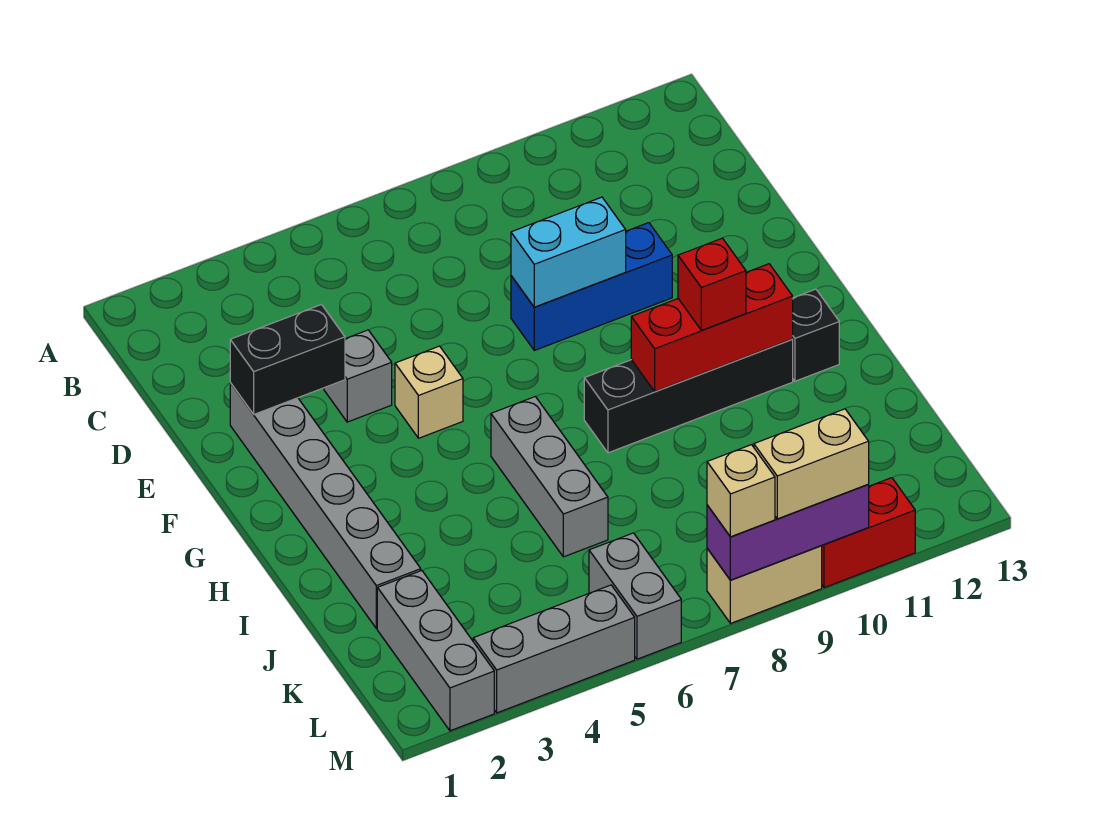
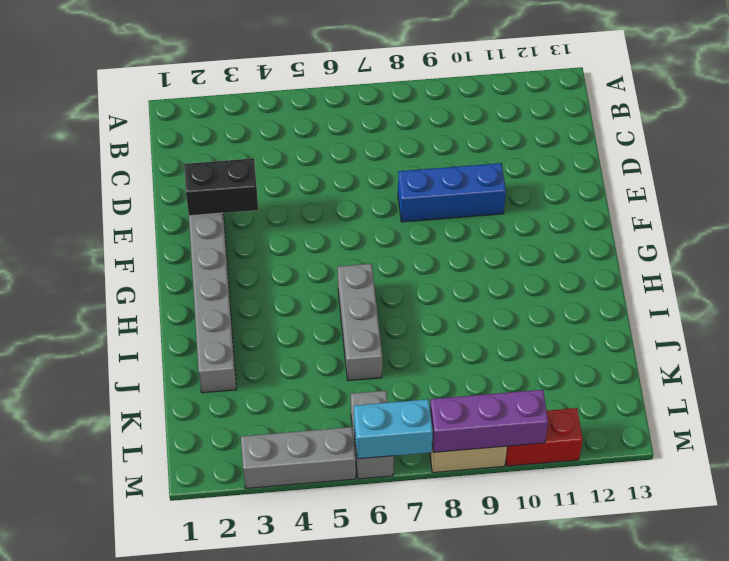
cyan brick M6:M7 level 2 -> cyan brick E8:E9 level 2
none -> grey brick E4 level 1
none -> tan brick F5 level 1
none -> black brick H8:H11 level 1

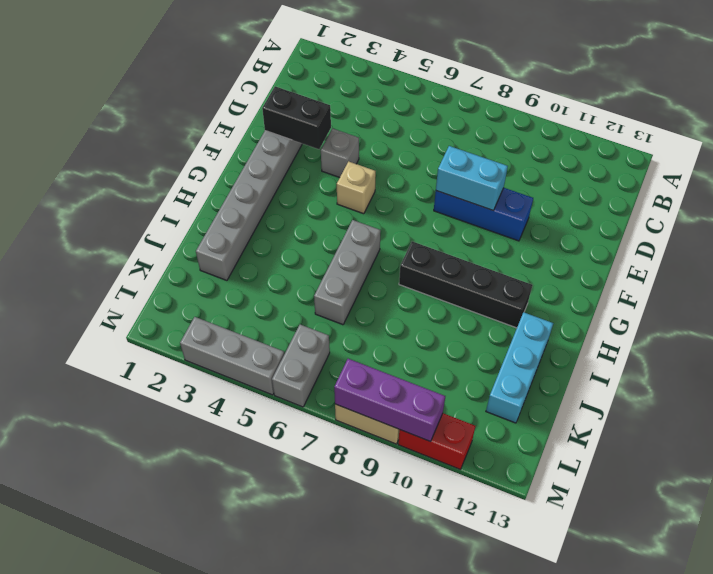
cyan brick I12:K12 level 1 -> none
none -> black brick H12 level 1
none -> grey brick K2:M2 level 1
none -> red brick H9:H11 level 2

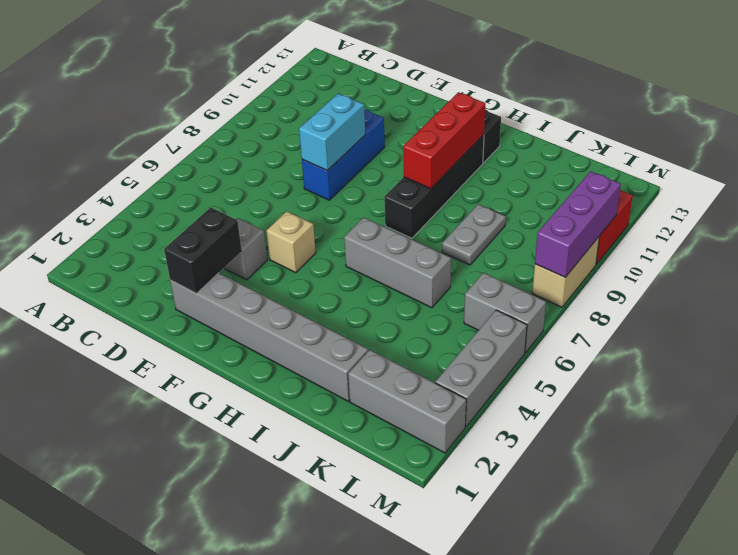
grey plate J8:J9 level 1 -> none
none -> red brick H10 level 3
none -> tan brick M8 level 3
none -> tan brick M9:M10 level 3

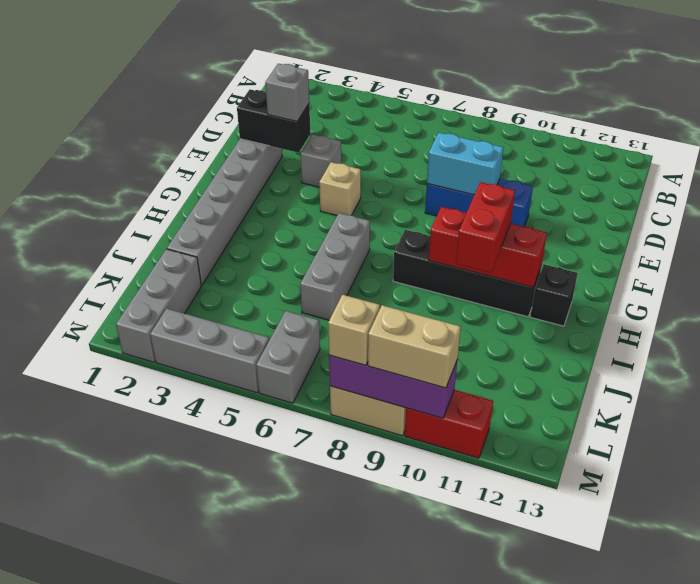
grey brick E3 level 3 -> none
red brick H10:I10 level 3 -> red brick H10 level 3

